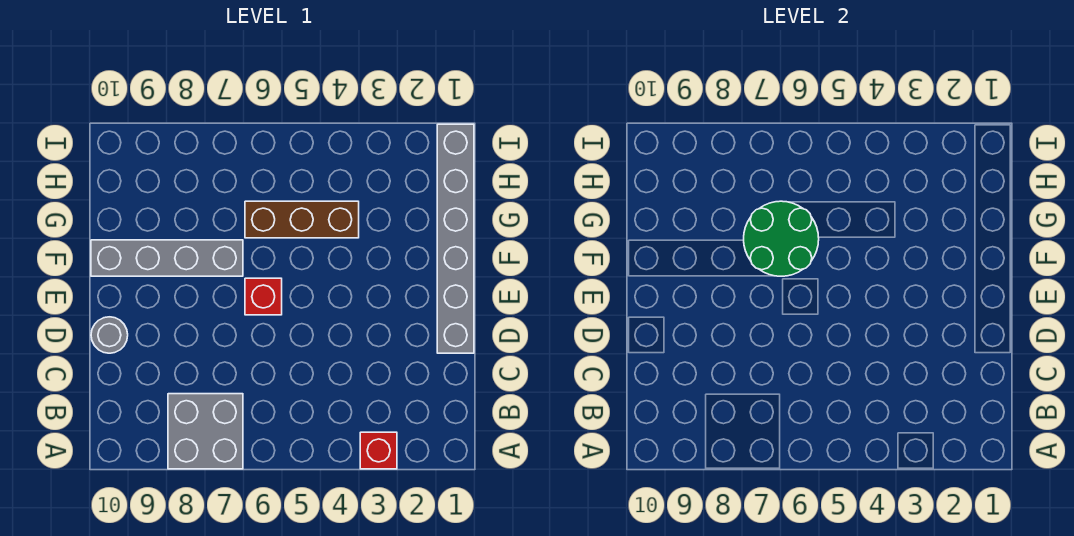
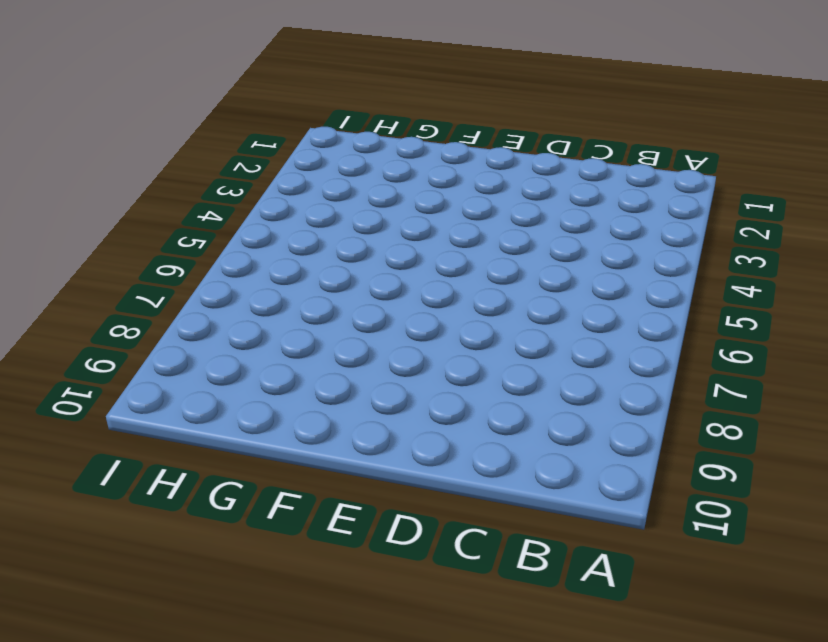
none -> red brick A3 level 1
none -> grey brick A7:B8 level 1

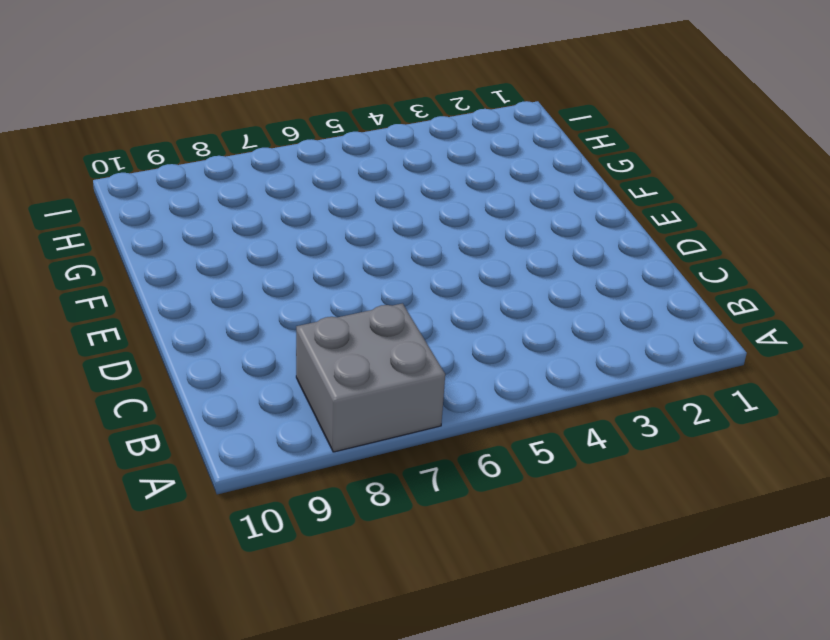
none -> red brick A3 level 1
none -> grey brick D1:I1 level 1

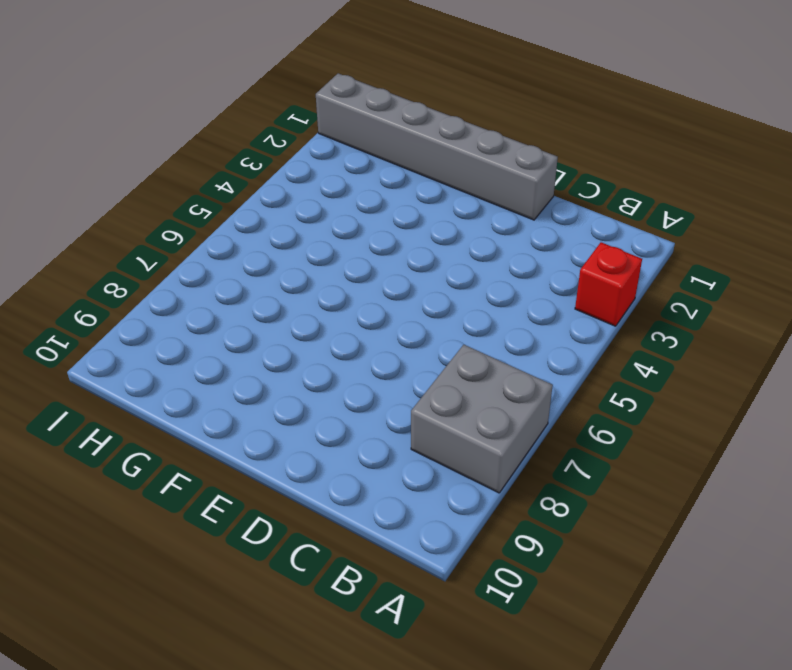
none -> grey round brick D10 level 1
none -> red brick E6 level 1

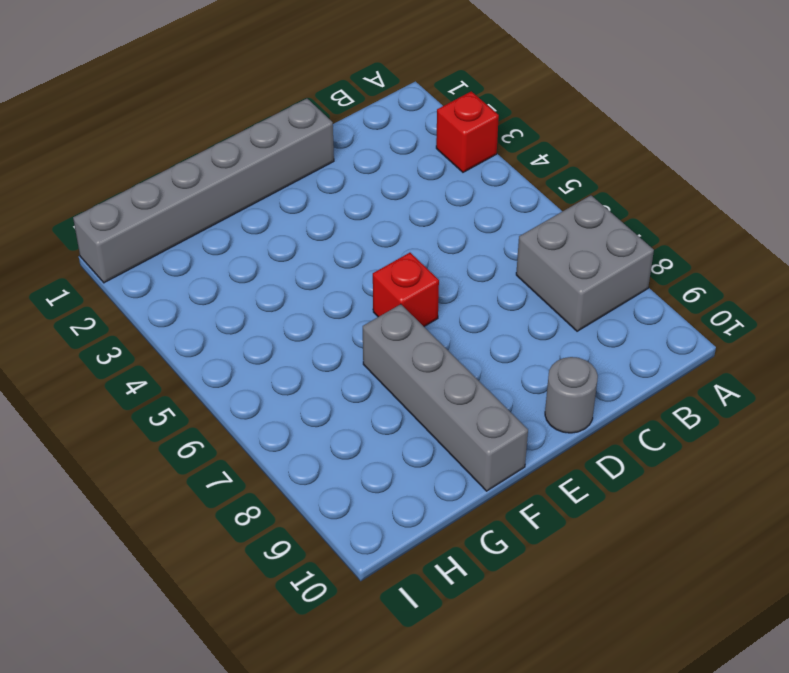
none -> brown brick G4:G6 level 1
none -> green round brick F6:G7 level 2

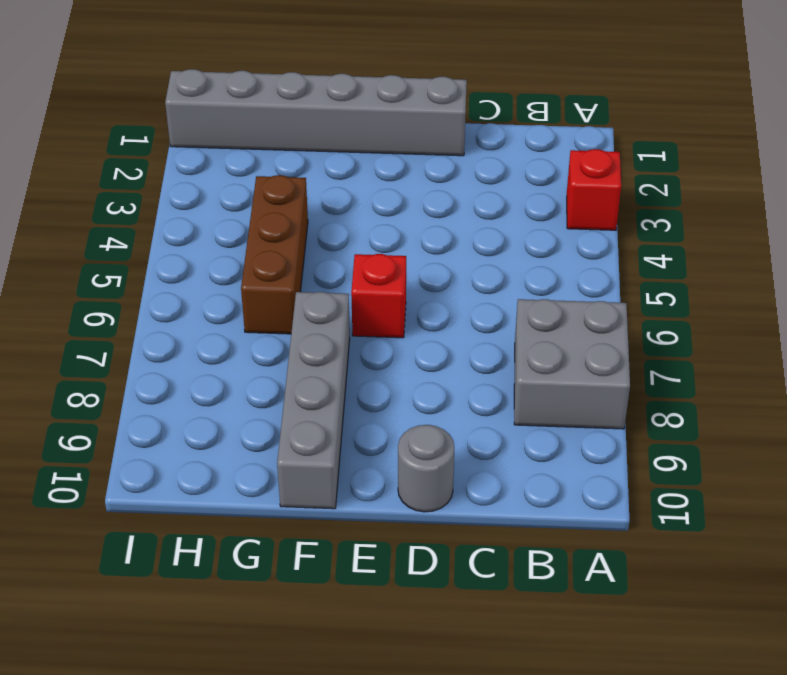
none -> green round brick F6:G7 level 2

